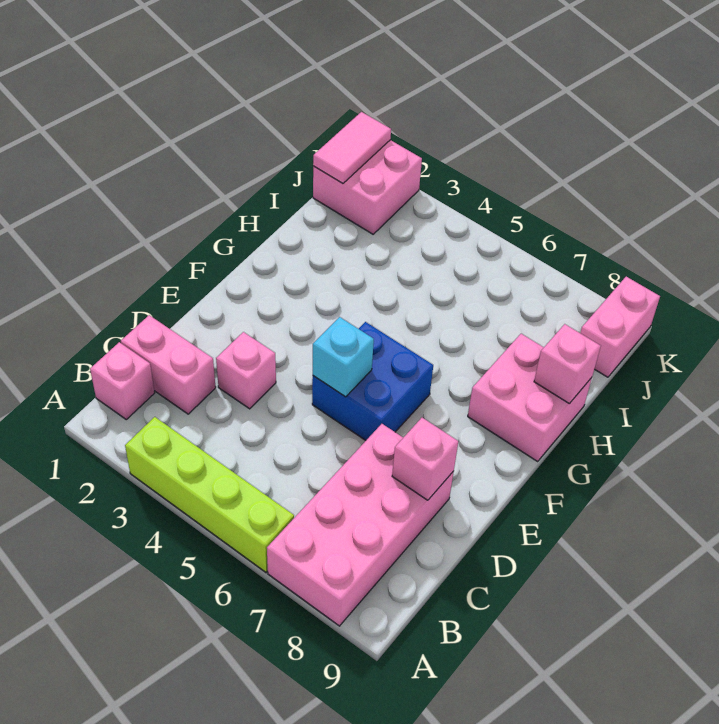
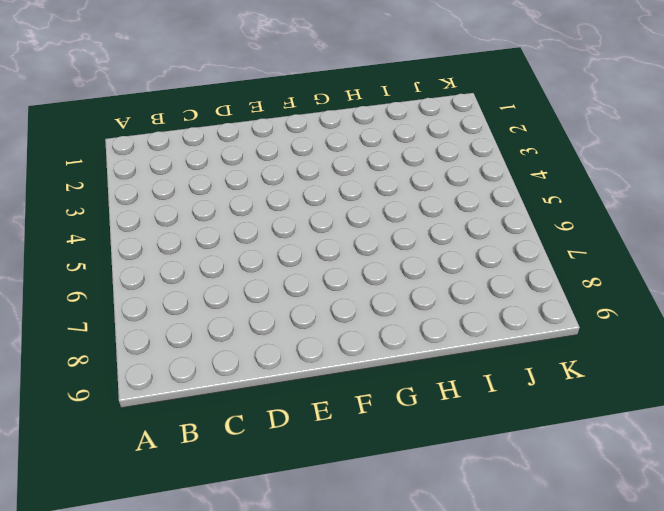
none -> lime brick A3:A6 level 1
none -> pink brick A7:D8 level 1
none -> pink brick B1 level 1

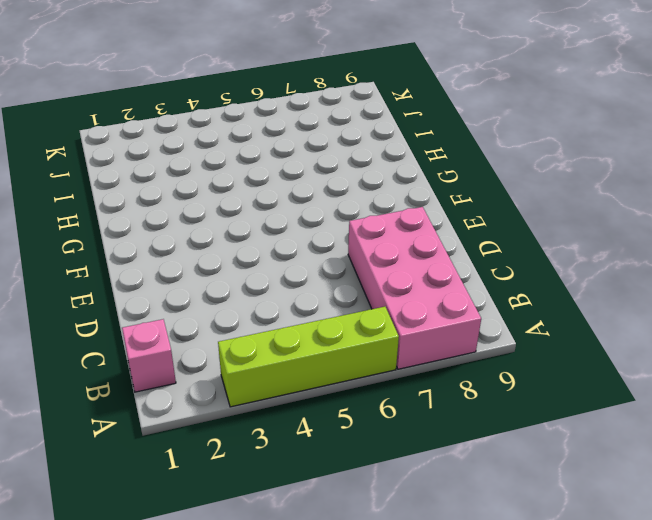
none -> pink brick C1:C2 level 1
none -> pink brick D3 level 1
none -> blue brick E5:F6 level 1

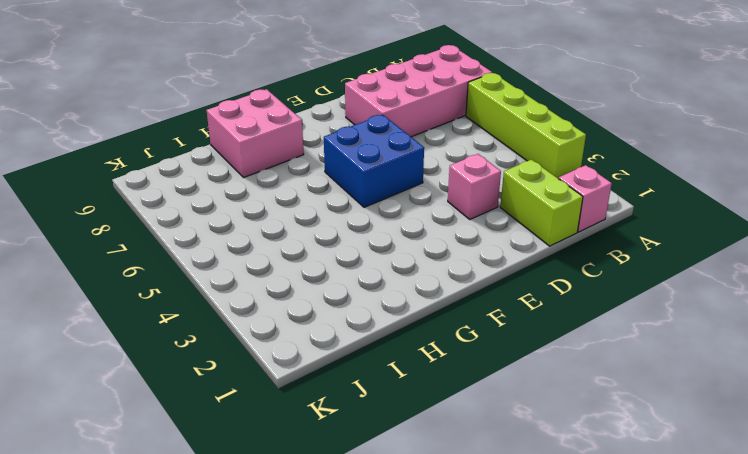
lime brick C1:C2 level 1 -> pink brick C1:C2 level 1
none -> pink brick J1:K2 level 1
none -> pink brick J9:K9 level 1
none -> pink brick D8 level 2

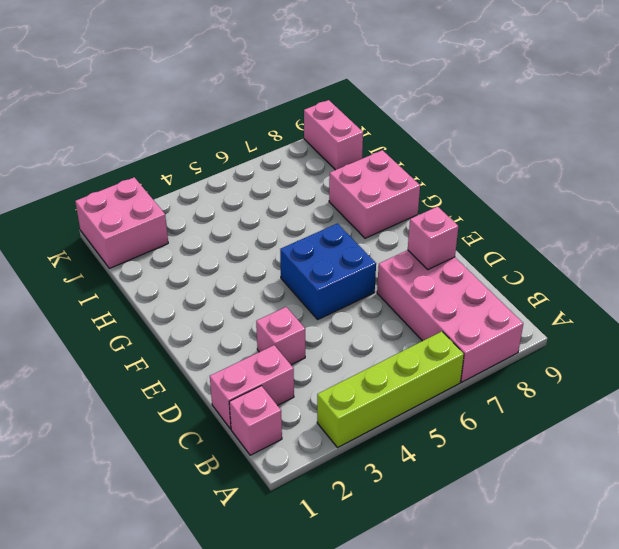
none -> cyan brick E5 level 2
none -> pink brick H9 level 2
none -> pink tile J1:K1 level 2

